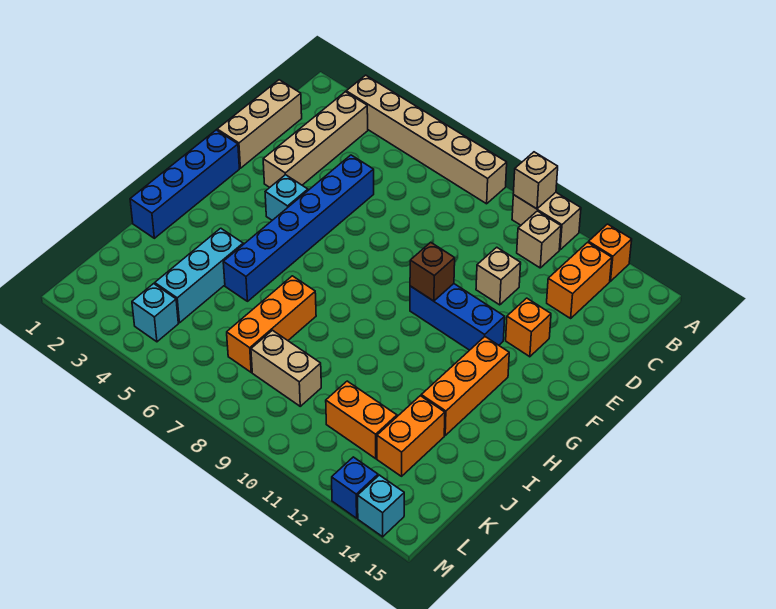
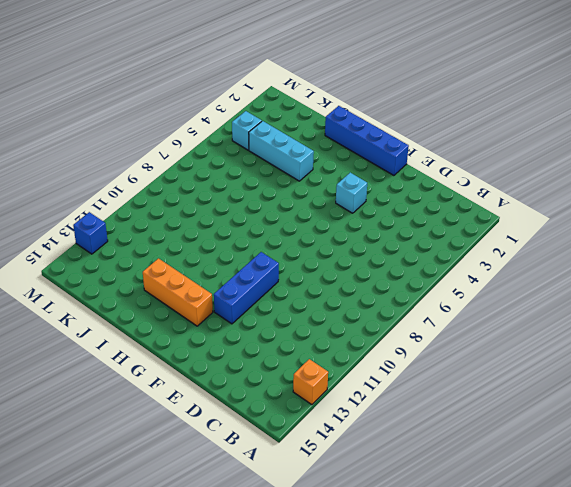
none -> tan brick A3:A8 level 1
none -> tan brick A10:A11 level 1
none -> tan brick B3:E3 level 1

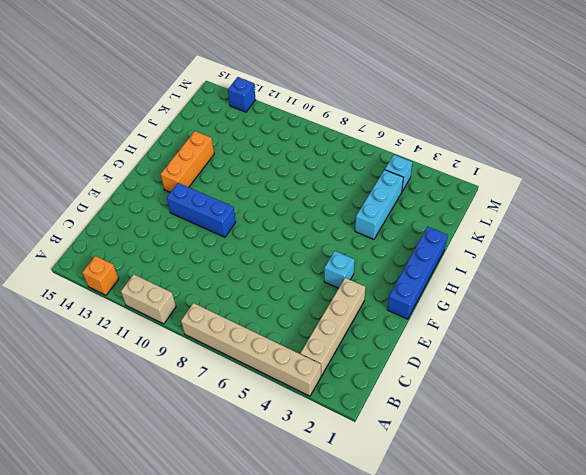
none -> tan brick B11 level 1
none -> orange brick B13:C13 level 1
none -> tan brick C1:E1 level 1

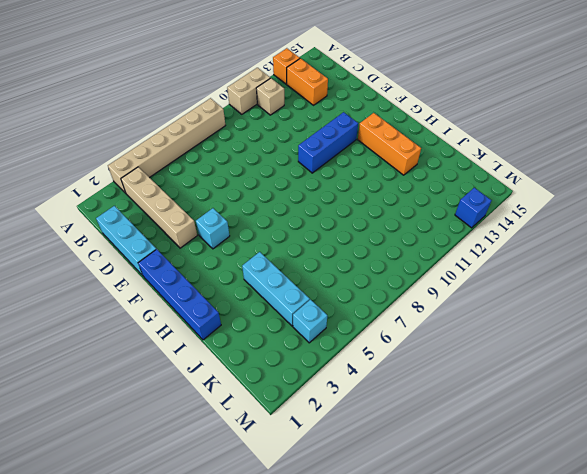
cyan brick C1:E1 level 1 -> tan brick C1:E1 level 1
none -> blue brick D5:I5 level 1
none -> tan brick D11 level 1
none -> orange brick E13 level 1

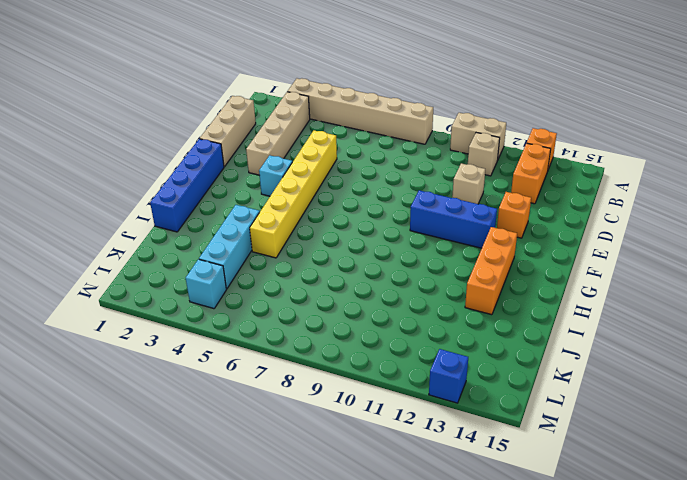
yellow brick D5:I5 level 1 -> blue brick D5:I5 level 1
none -> orange brick I7:K7 level 1
none -> orange brick J13:K13 level 1
none -> tan brick K8:K9 level 1

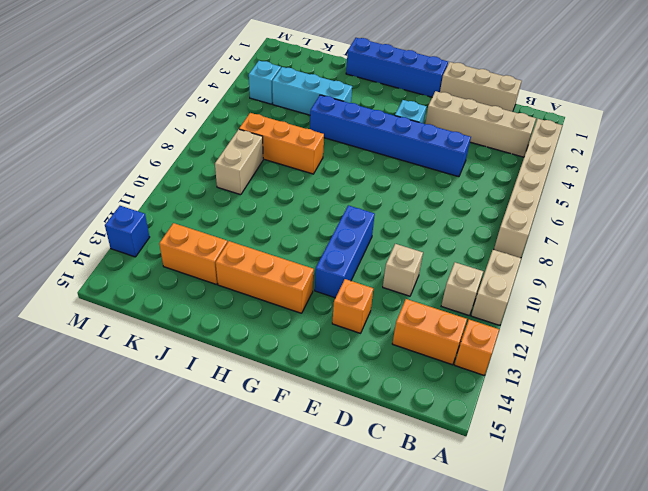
none -> orange brick K11:K12 level 1
none -> cyan brick M14 level 1
none -> tan brick A10 level 2

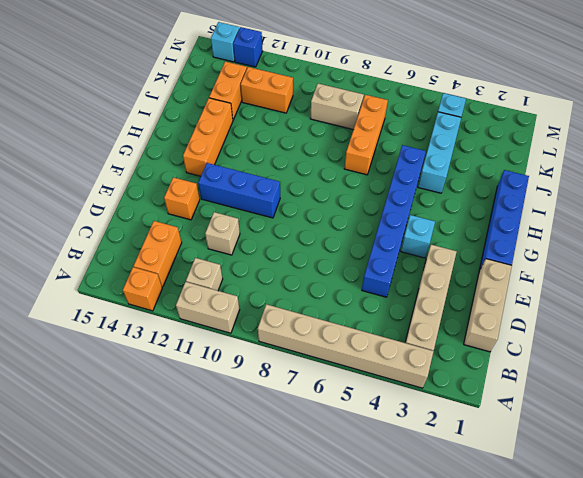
none -> tan brick A10 level 2
none -> brown brick F10 level 2

